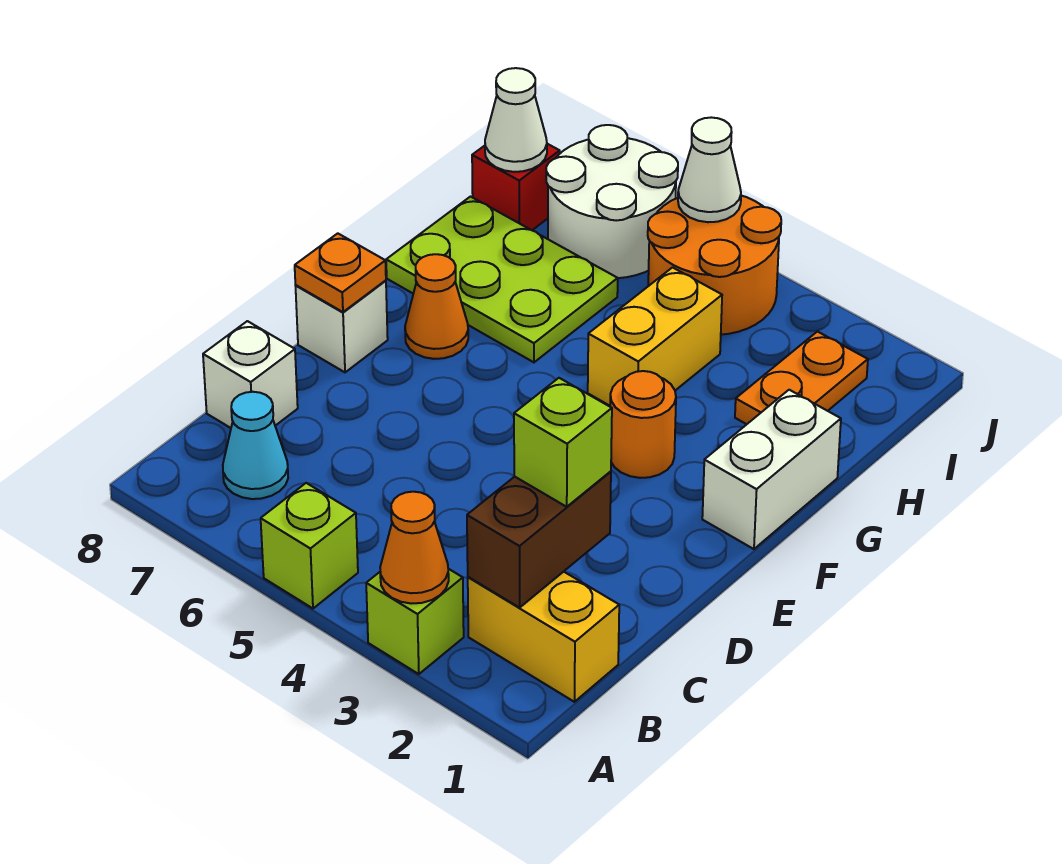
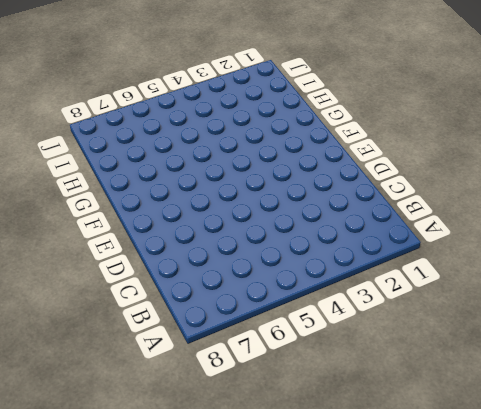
none -> lime brick A3 level 1
none -> lime brick A5 level 1
none -> yellow brick B1:B2 level 1

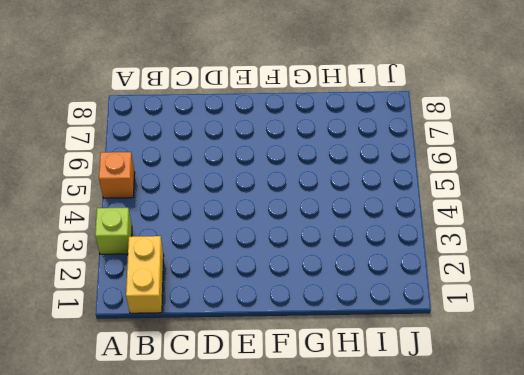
orange brick A5 level 1 -> lime brick A5 level 1
none -> cyan cone B7 level 1
none -> white brick C8 level 1
none -> white brick E8 level 1

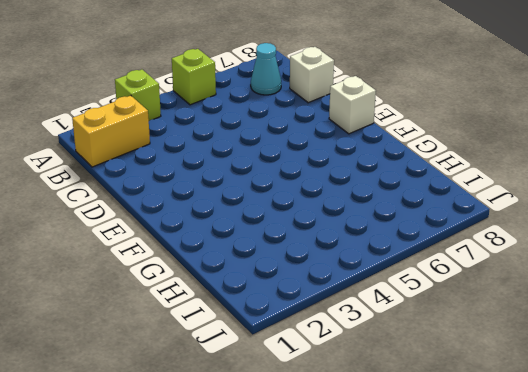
none -> white brick F1:G1 level 1
none -> orange round brick F3 level 1
none -> orange cone F7 level 1

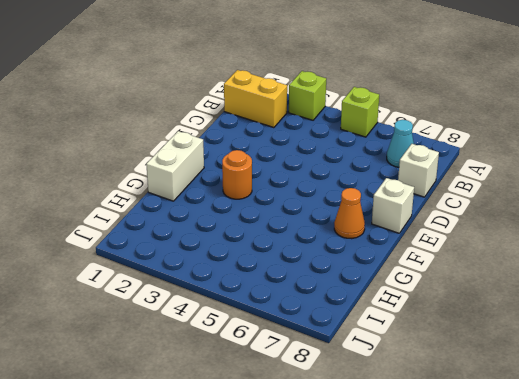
none -> yellow brick G4:H4 level 1
none -> lime plate G6:H8 level 1
none -> orange plate H2:I2 level 1

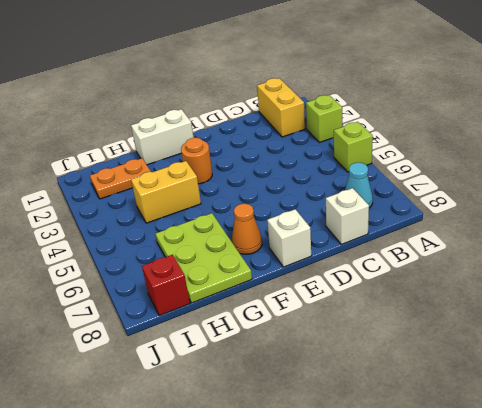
none -> orange round brick I4:J5 level 1
none -> white round brick I6:J7 level 1
none -> orange cone A3 level 2

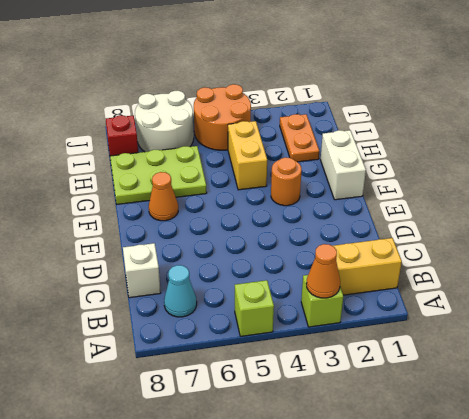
none -> white brick E8 level 1
none -> brown brick B2:C2 level 2
none -> orange plate E8 level 2

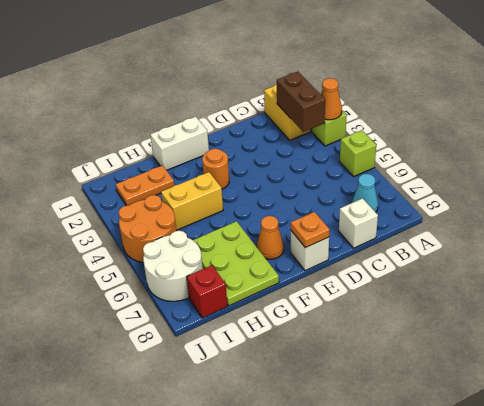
brown brick B2:B3 level 2 -> brown brick B2:C2 level 2
none -> white cone I8 level 2
none -> white cone J5 level 2
none -> lime brick C2 level 3

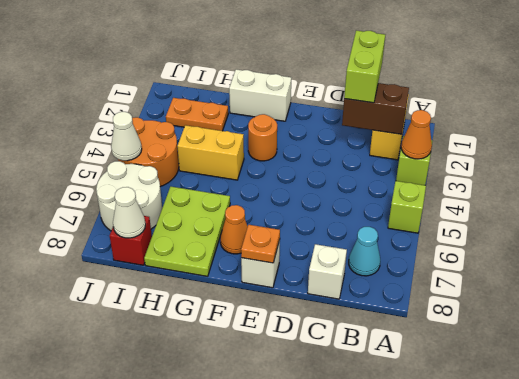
lime brick C1:C2 level 3 -> lime brick C2 level 3

